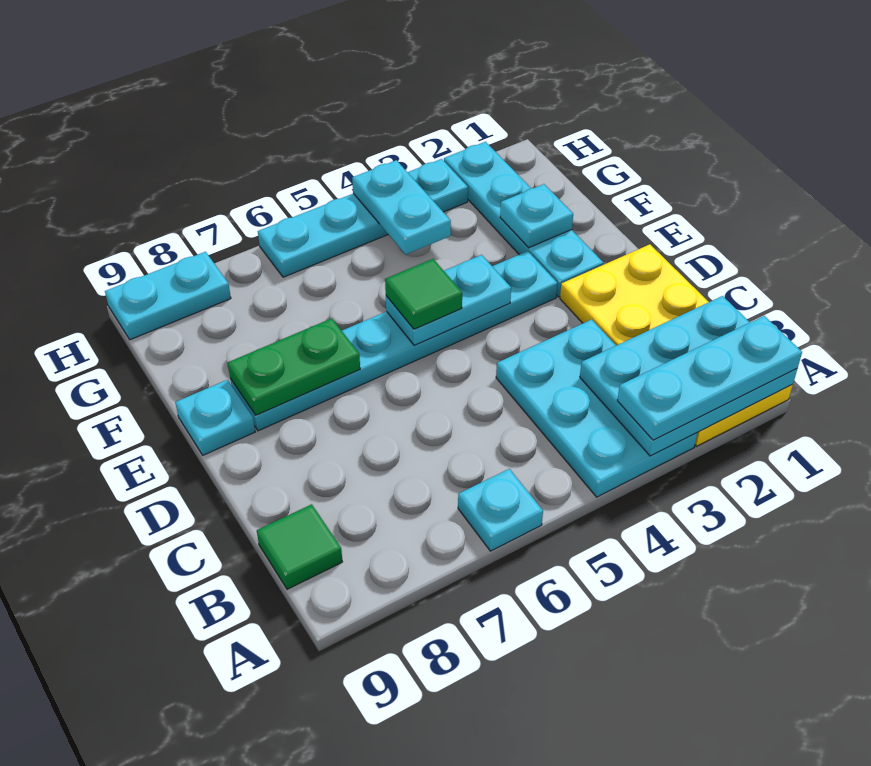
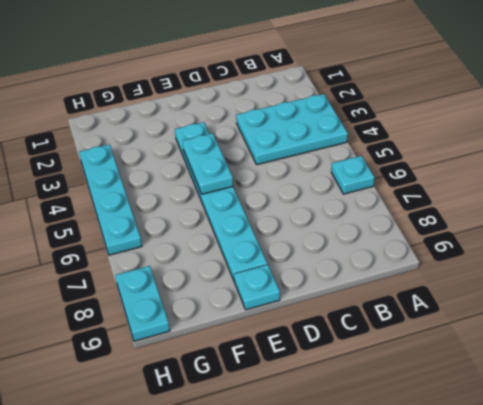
none -> yellow plate A1:D2 level 1
none -> green tile B9 level 1
none -> cyan plate E2:H2 level 1

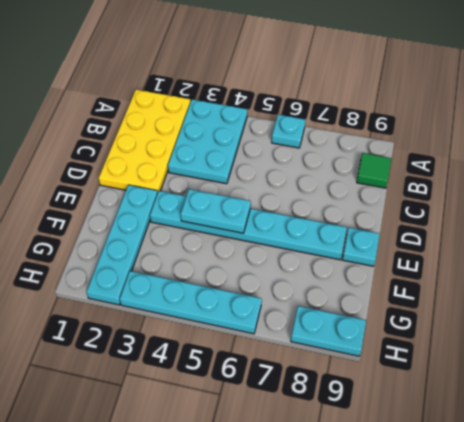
none -> cyan plate A1:B3 level 2
none -> green plate E7:E8 level 2
none -> cyan plate F2 level 2

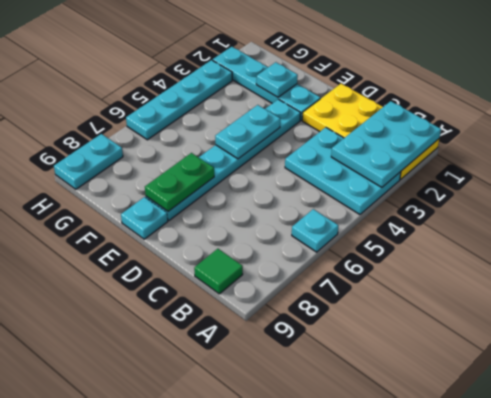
none -> cyan plate G4:H4 level 2
none -> cyan plate A1:A3 level 3
none -> green tile E5 level 3

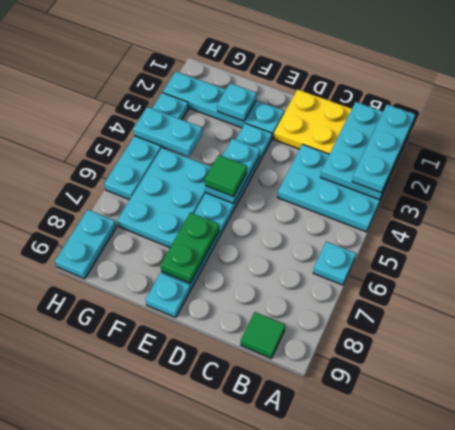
cyan plate F5:G7 level 1 -> none

